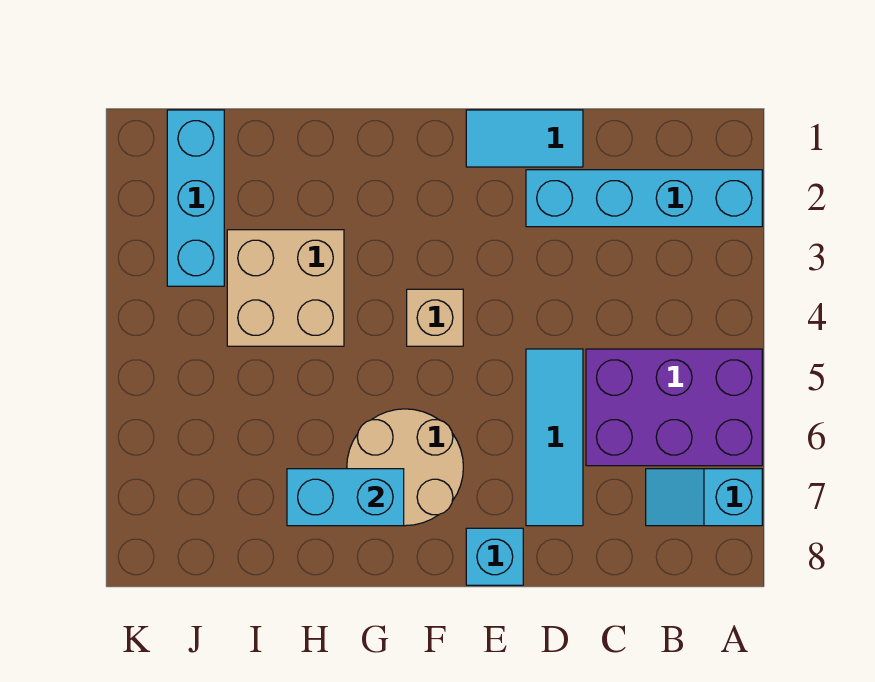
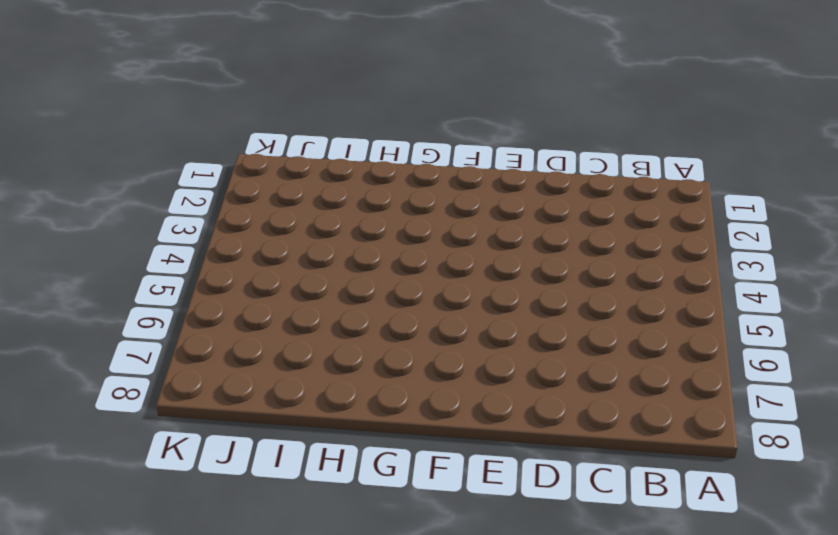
none -> cyan brick A2:D2 level 1
none -> purple brick A5:C6 level 1

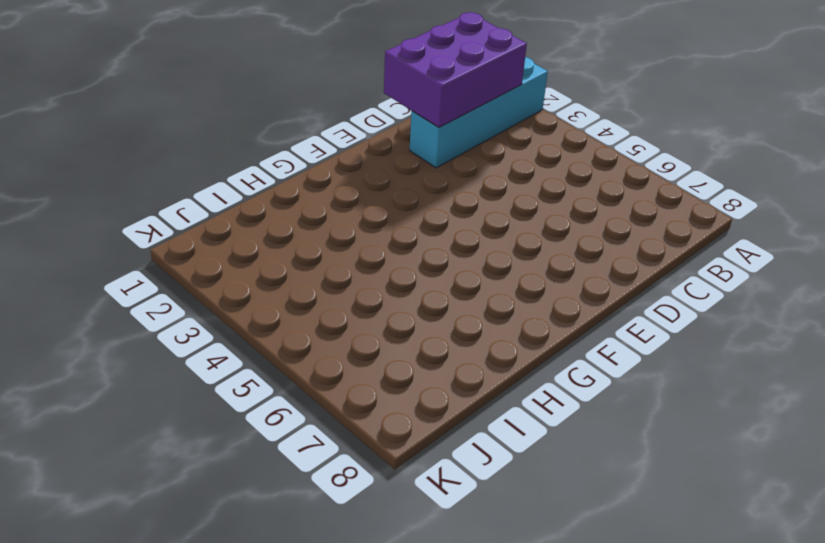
purple brick B1:D2 level 2 -> purple brick A5:C6 level 1
none -> cyan slope A7:B7 level 1 top A
none -> cyan tile D1:E1 level 1

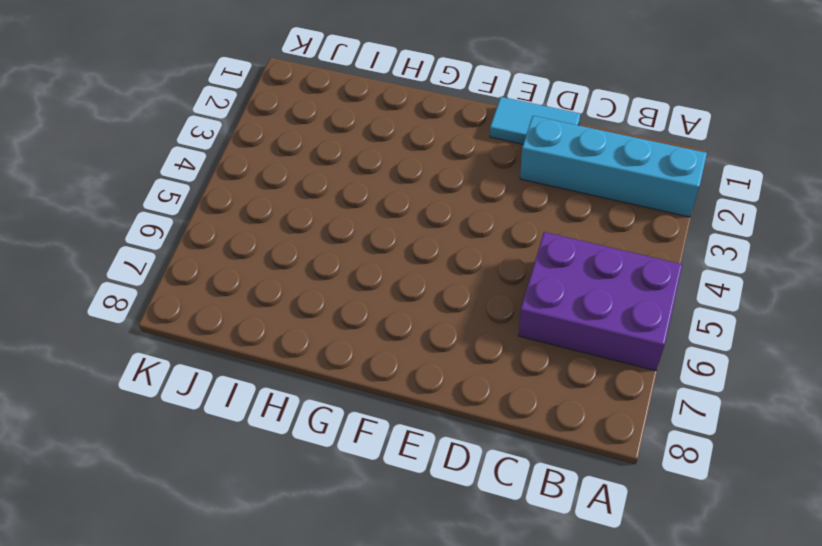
none -> cyan slope A7:B7 level 1 top A
none -> cyan tile D5:D7 level 1

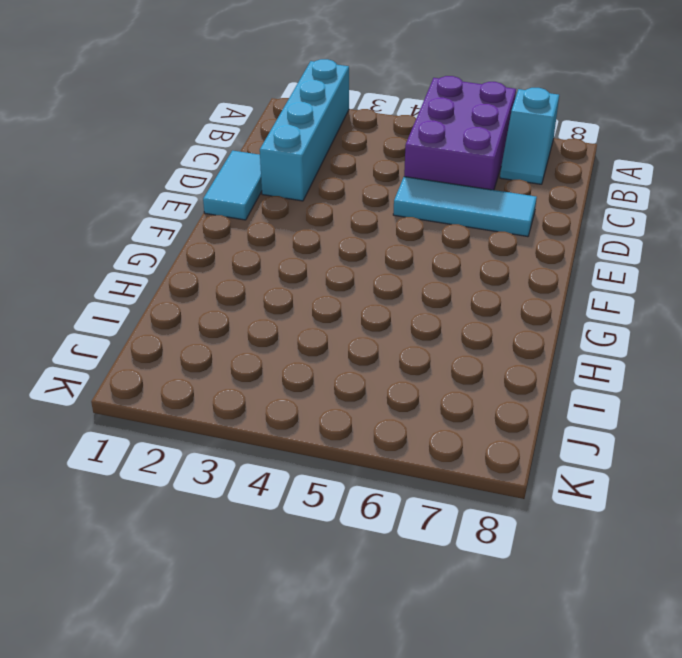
none -> cyan brick E8 level 1
none -> tan brick F4 level 1

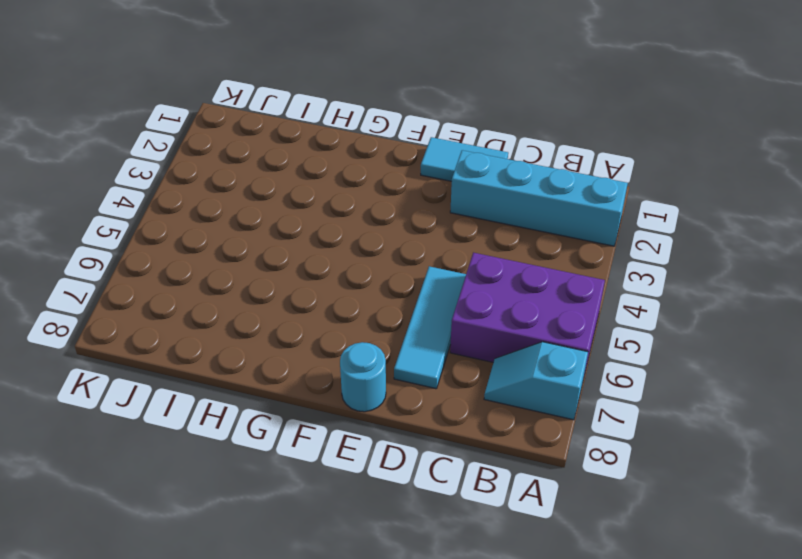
cyan round brick E8 level 1 -> cyan brick E8 level 1
none -> tan brick F4 level 1
none -> tan round brick F6:G7 level 1

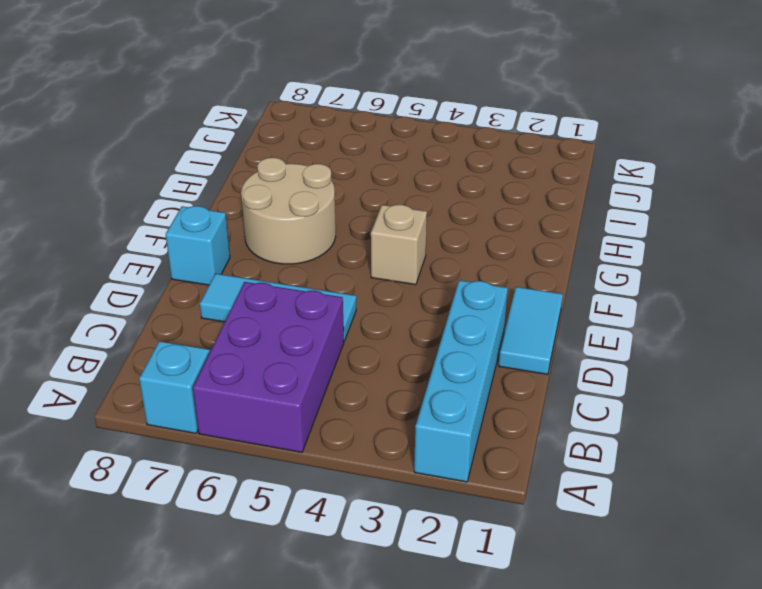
none -> tan brick H3:I4 level 1
none -> cyan brick J1:J3 level 1

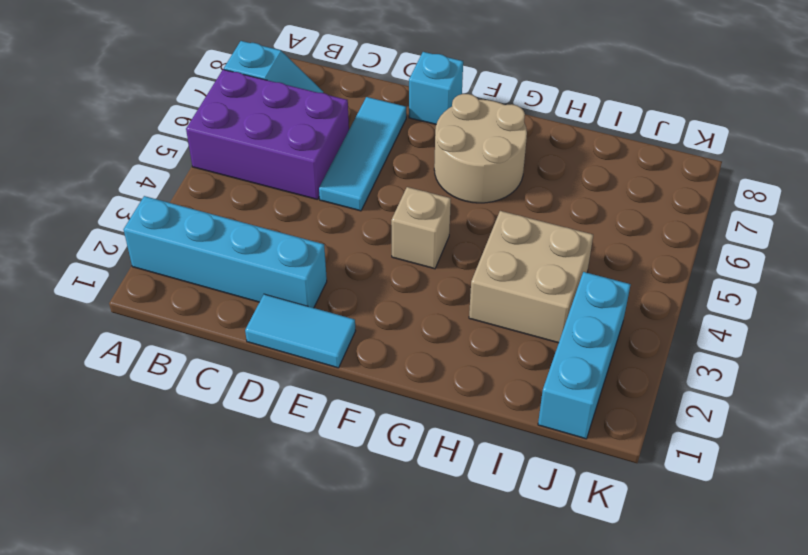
none -> cyan brick G7:H7 level 2

